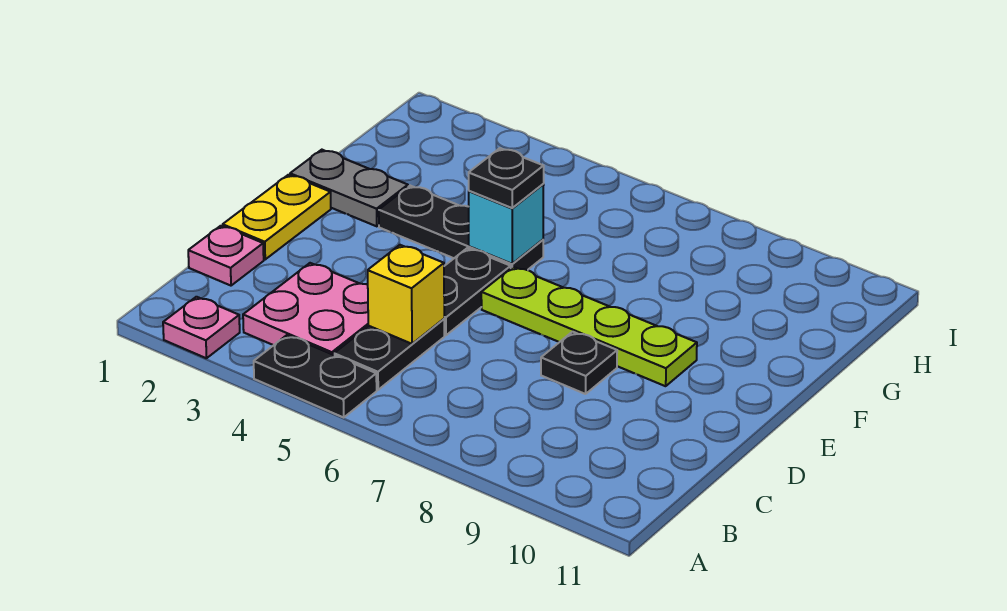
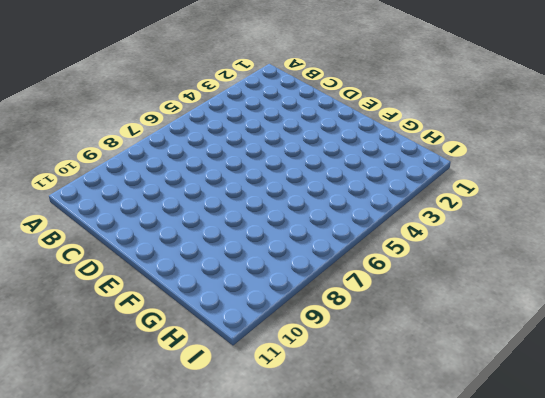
none -> pink plate A2 level 1
none -> black plate A4:A5 level 1
none -> pink plate B3:C4 level 1

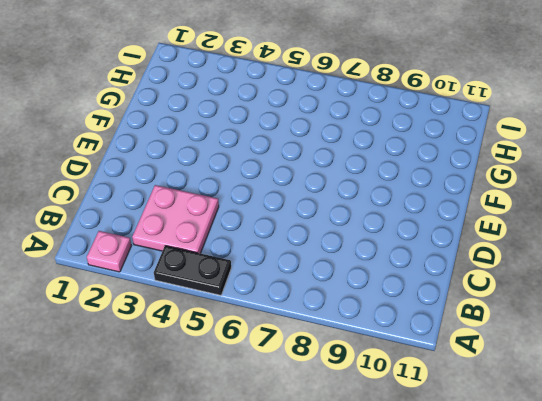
none -> black plate B5:C5 level 1
none -> pink plate C1 level 1
none -> yellow plate D1:E1 level 1

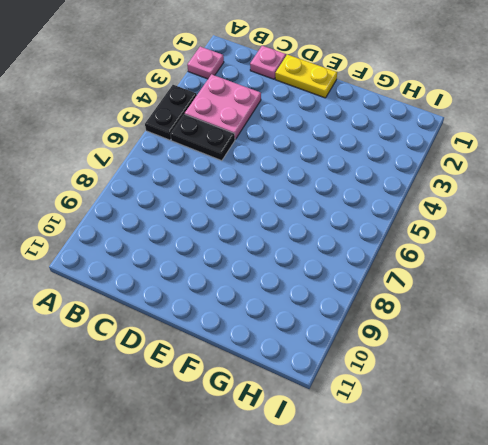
none -> black plate D5:E5 level 1
none -> black plate D8 level 1
none -> lime plate E6:E9 level 1

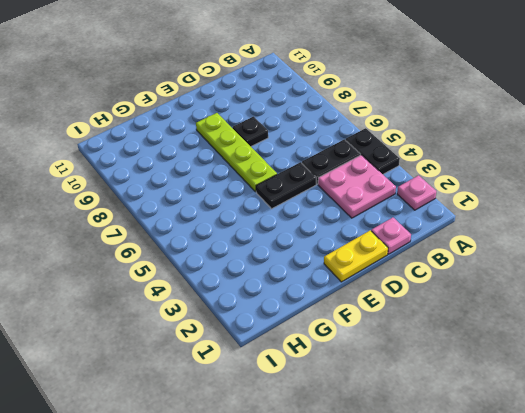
none -> grey plate F1:F2 level 1
none -> black plate F3:F5 level 1
none -> yellow brick C5 level 2

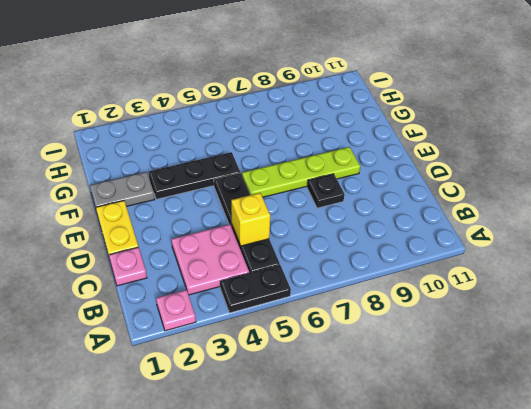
none -> cyan brick F5 level 2
none -> black plate F5 level 3

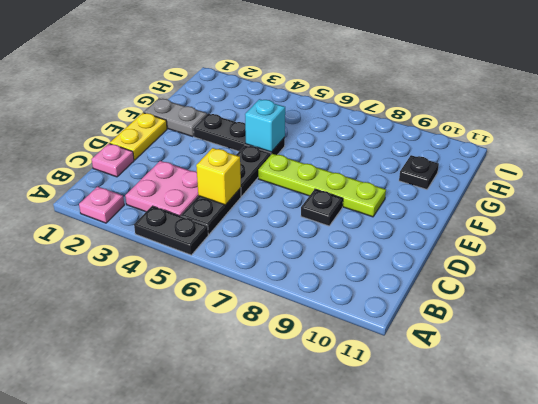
black plate G10 level 1 -> black plate F5 level 3

